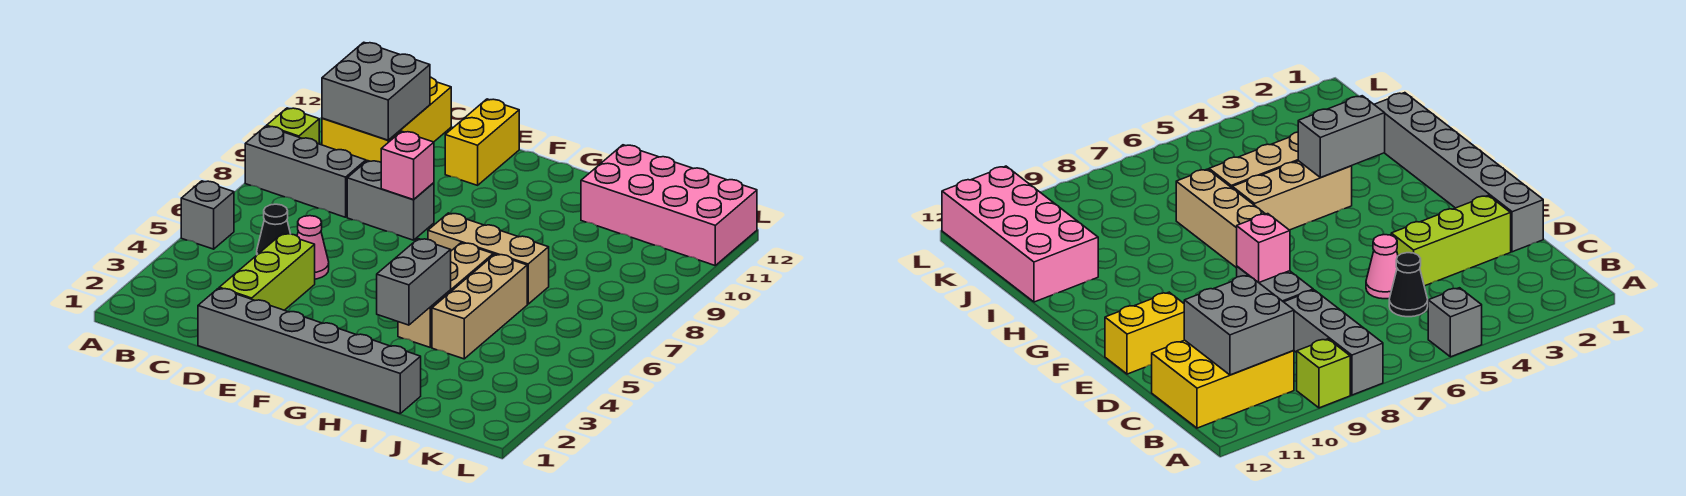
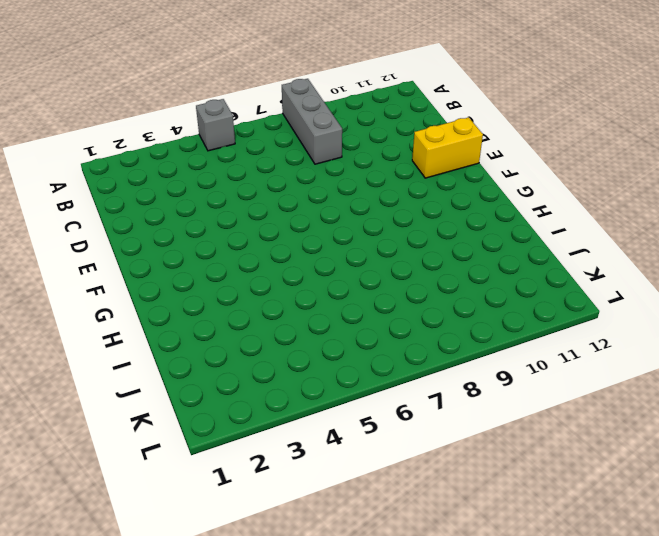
none -> lime brick A9 level 1
none -> yellow brick B10:C12 level 1
none -> black cone C5 level 1

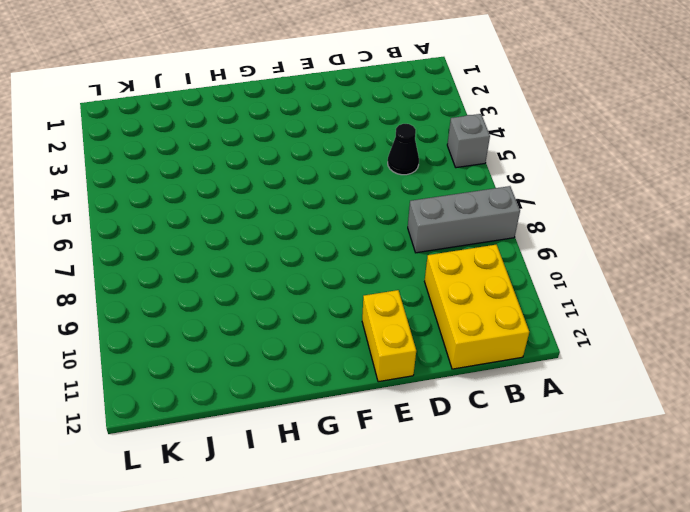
none -> lime brick A9 level 1
none -> grey brick D1:I1 level 1
none -> lime brick D2:D4 level 1

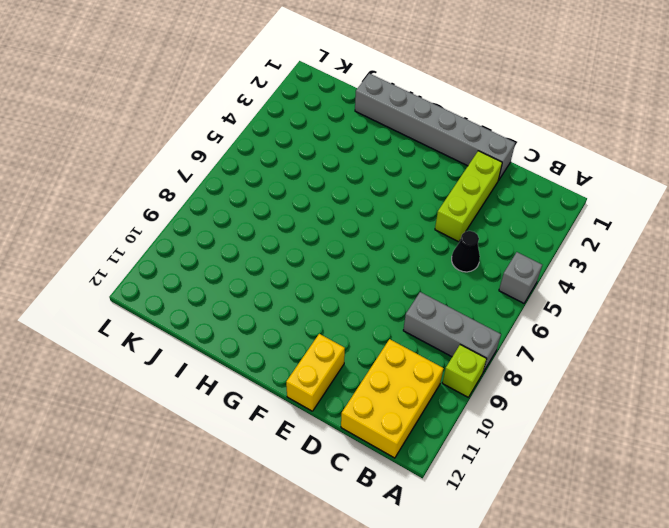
none -> pink cone D5 level 1
none -> grey brick D8:E8 level 1
none -> tan brick G7:I7 level 1

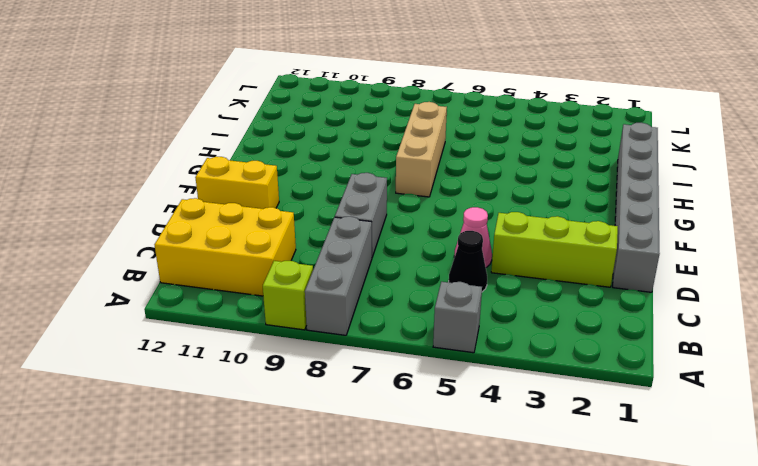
none -> tan brick H4:H6 level 1
none -> tan brick I4:I6 level 1
none -> pink brick I11:L12 level 1

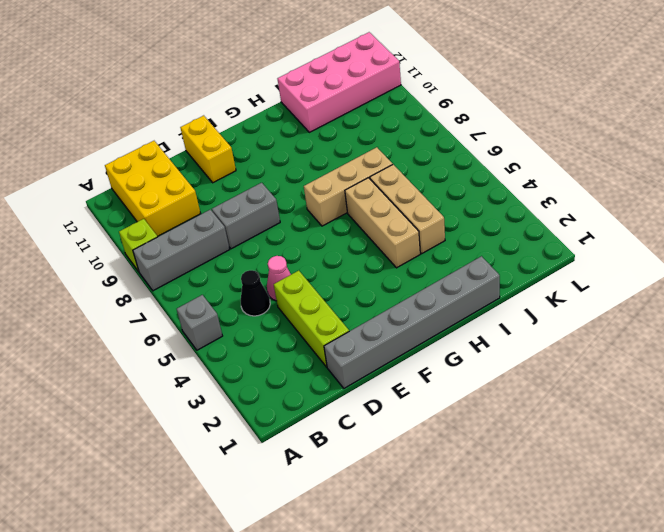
none -> grey brick B10:C11 level 2
none -> pink brick E8 level 2
none -> grey brick H3:H4 level 2

